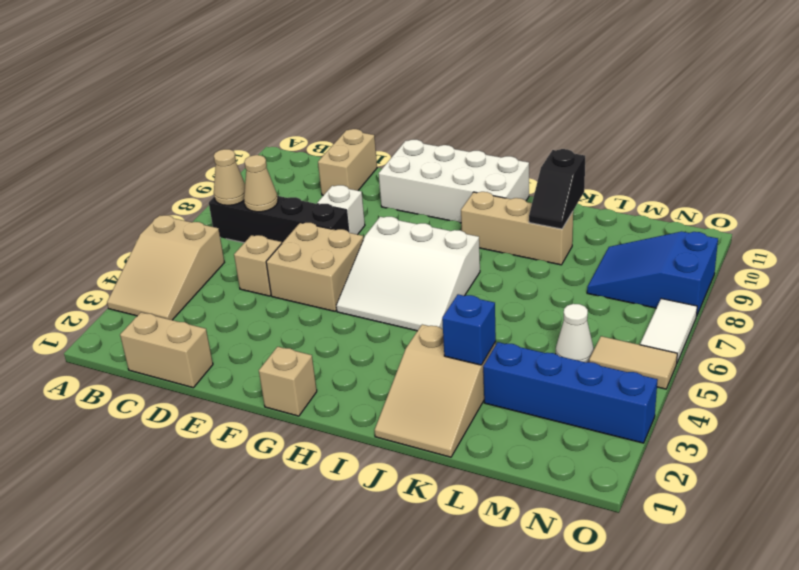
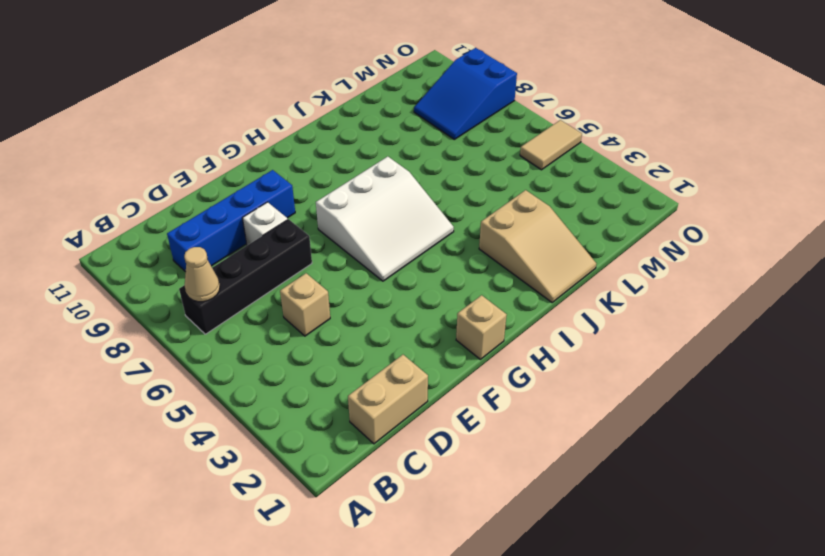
blue brick C9:F9 level 1 -> blue brick L3:O3 level 1
none -> tan slope A3:B5 level 1 top 5
none -> tan brick D10:D11 level 1
none -> tan brick E5:F6 level 1

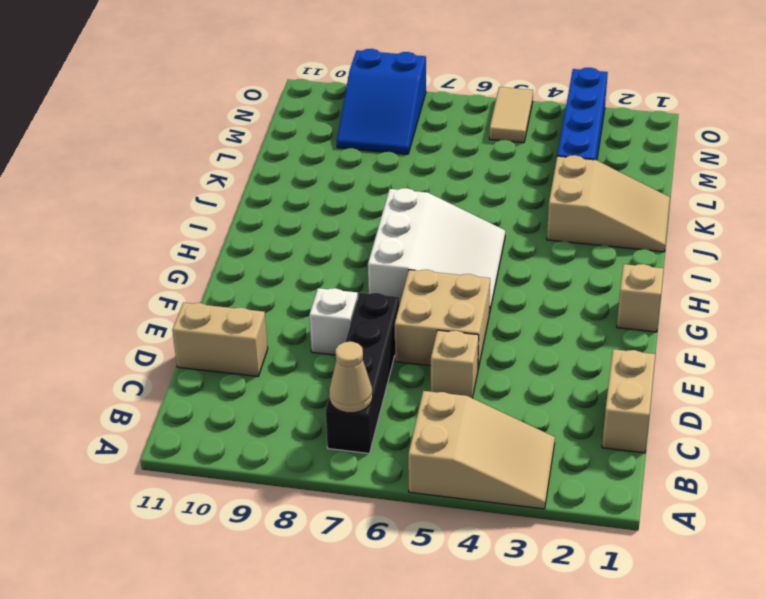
none -> white brick F10:I11 level 1
none -> tan brick I9:K9 level 1
none -> white cone M5 level 1

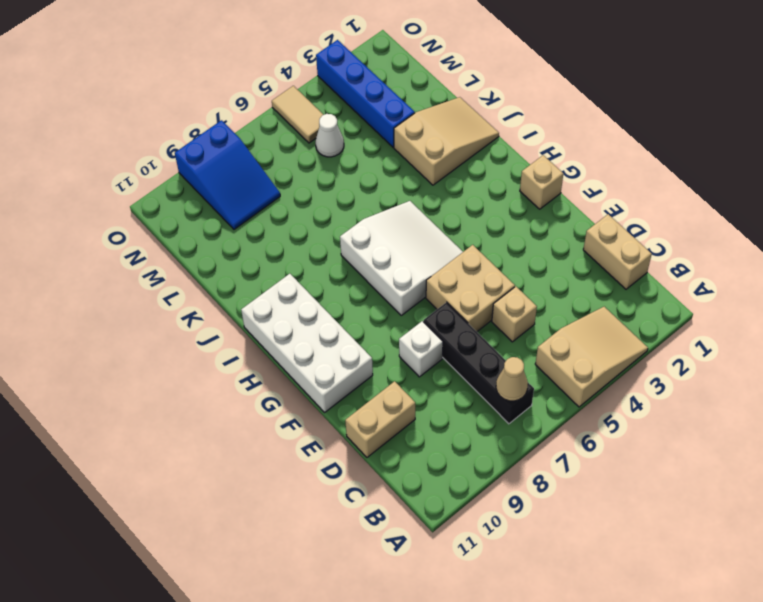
none -> tan brick I9:K9 level 1
none -> white tile O6:O7 level 1
none -> tan cone C7 level 2

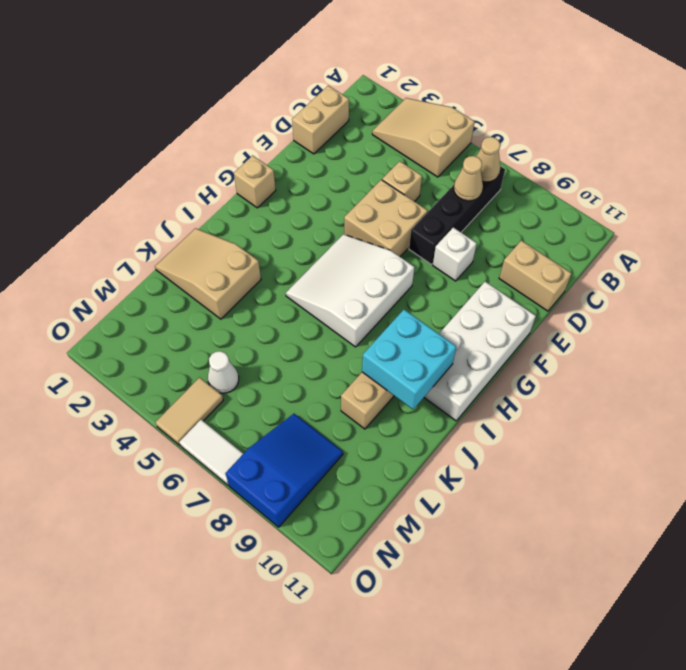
cyan brick I9:J10 level 2 -> none
none -> blue brick L3:O3 level 1
none -> blue brick K3 level 2
none -> black slope K9:K10 level 2 top 10

